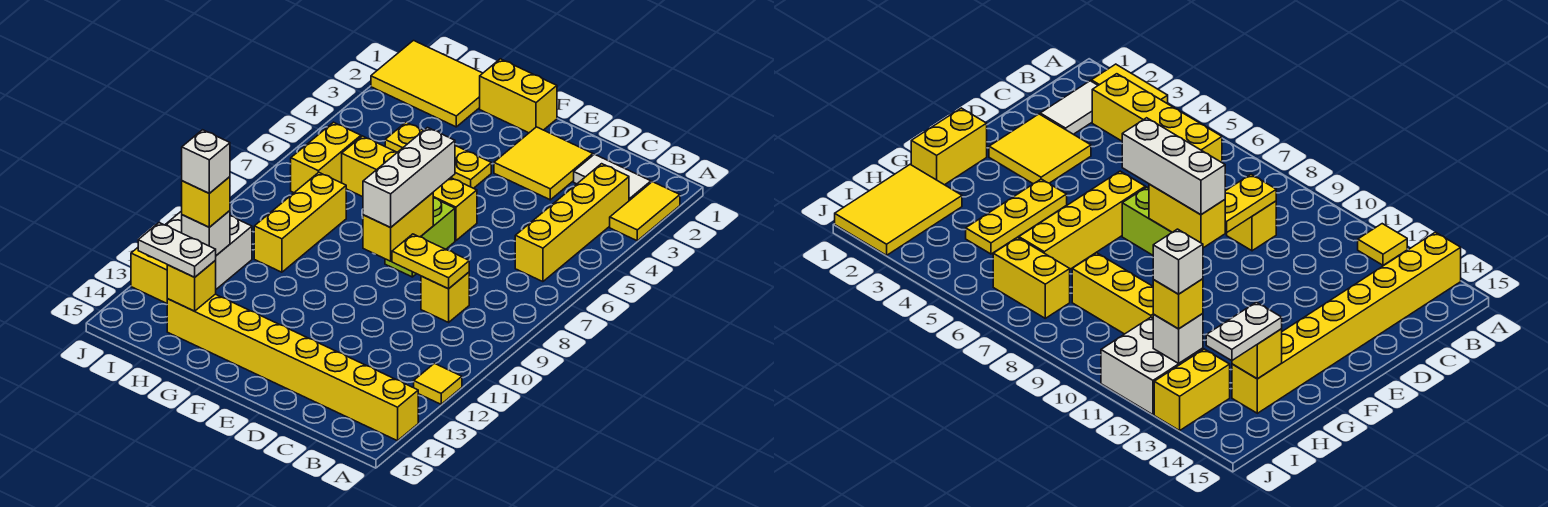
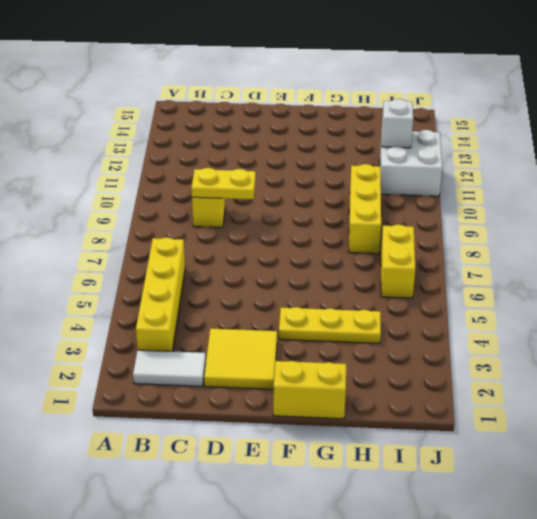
none -> yellow tile A2:A3 level 1
none -> yellow tile A12 level 1
none -> yellow brick A14:H14 level 1

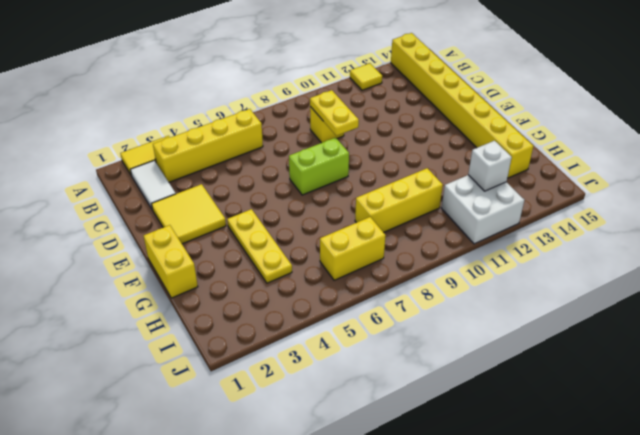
none -> yellow brick E6:H6 level 1
none -> yellow tile H1:J2 level 1
none -> yellow brick I13:J13 level 1

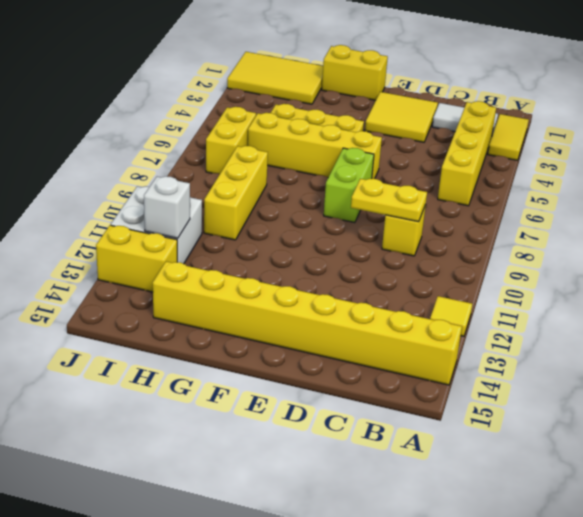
none -> yellow brick E8:E9 level 2
none -> yellow brick H14 level 2
none -> white brick E7:E9 level 3

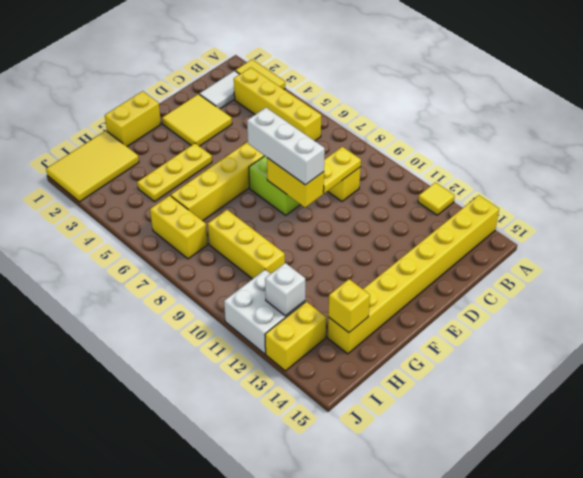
none -> white plate H14:I14 level 3
none -> yellow brick I12 level 3
none -> white brick I12 level 4

